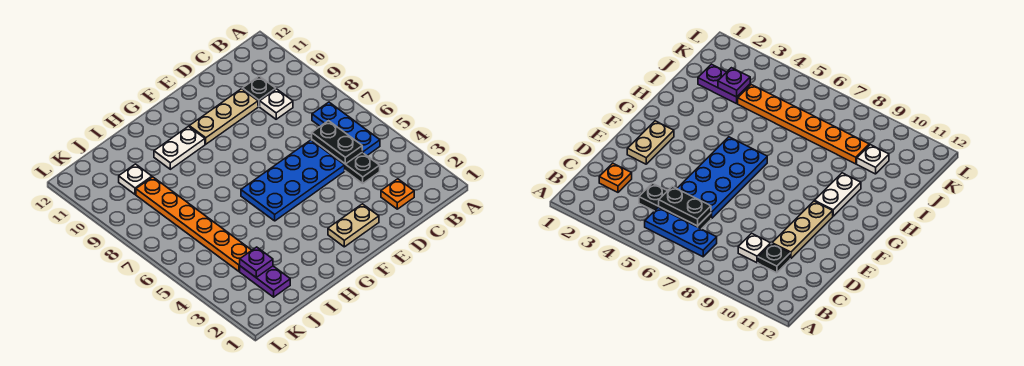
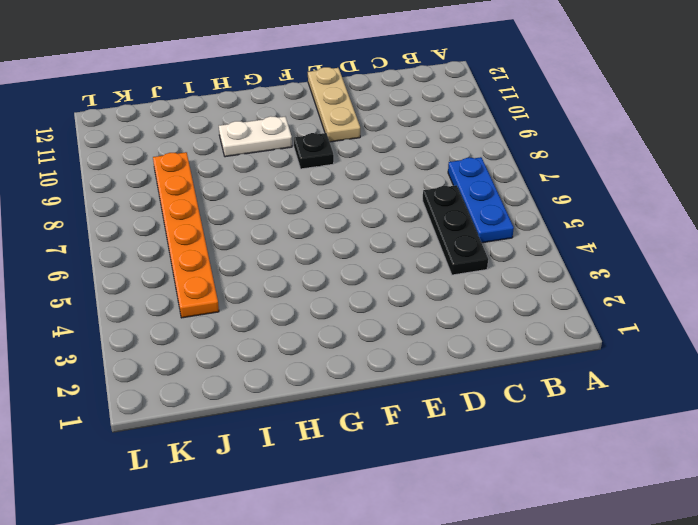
tan plate E10:E12 level 1 -> tan plate D10:F10 level 1
black plate F9 level 1 -> black plate C10 level 1
none -> orange plate C2 level 1
none -> white plate C9 level 1
none -> blue plate D5:G6 level 1

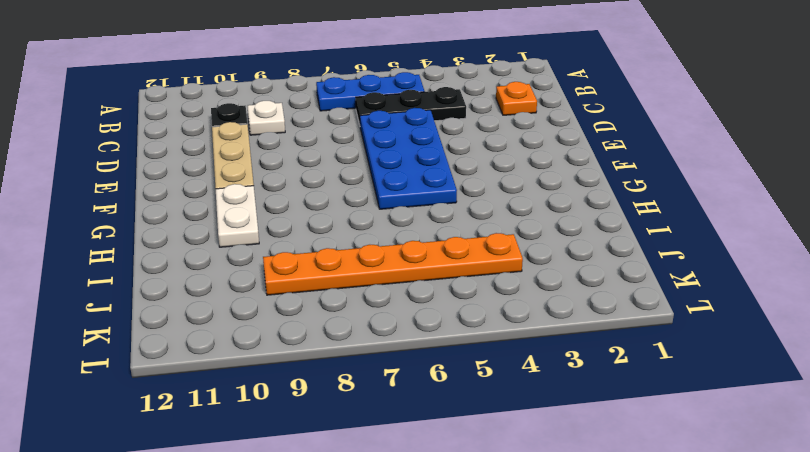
none -> tan plate E2:F2 level 1
none -> purple plate J2:J3 level 1
none -> white plate J10 level 1

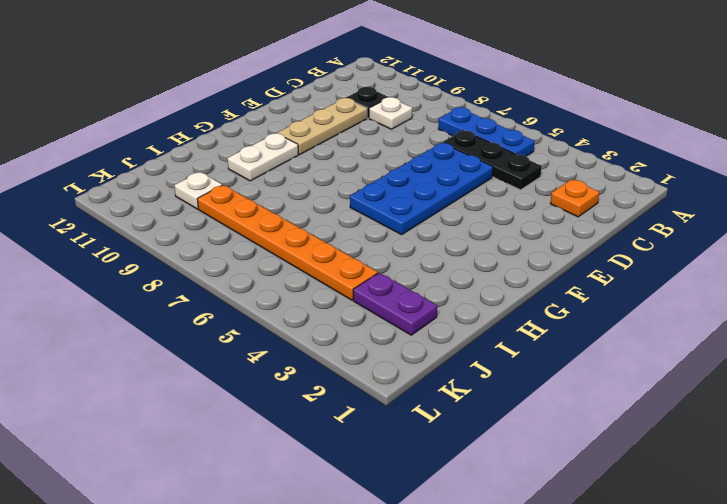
none -> tan plate E2:F2 level 1
none -> black plate C5:C6 level 2
none -> purple plate J3 level 2

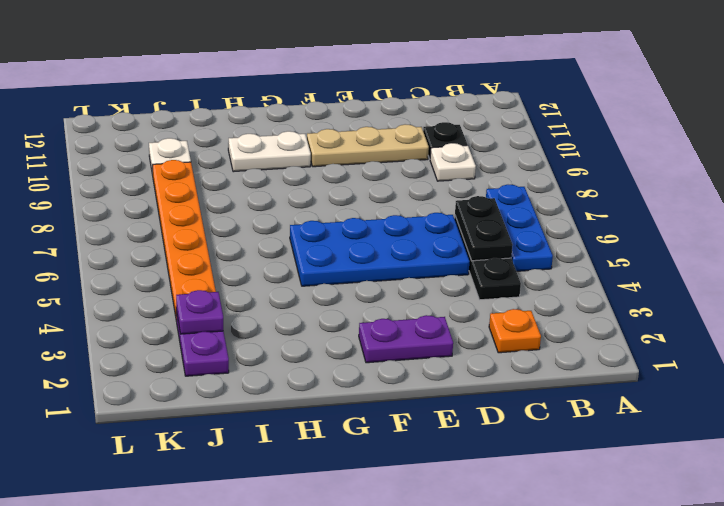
purple plate E2:F2 level 1 -> tan plate E2:F2 level 1

